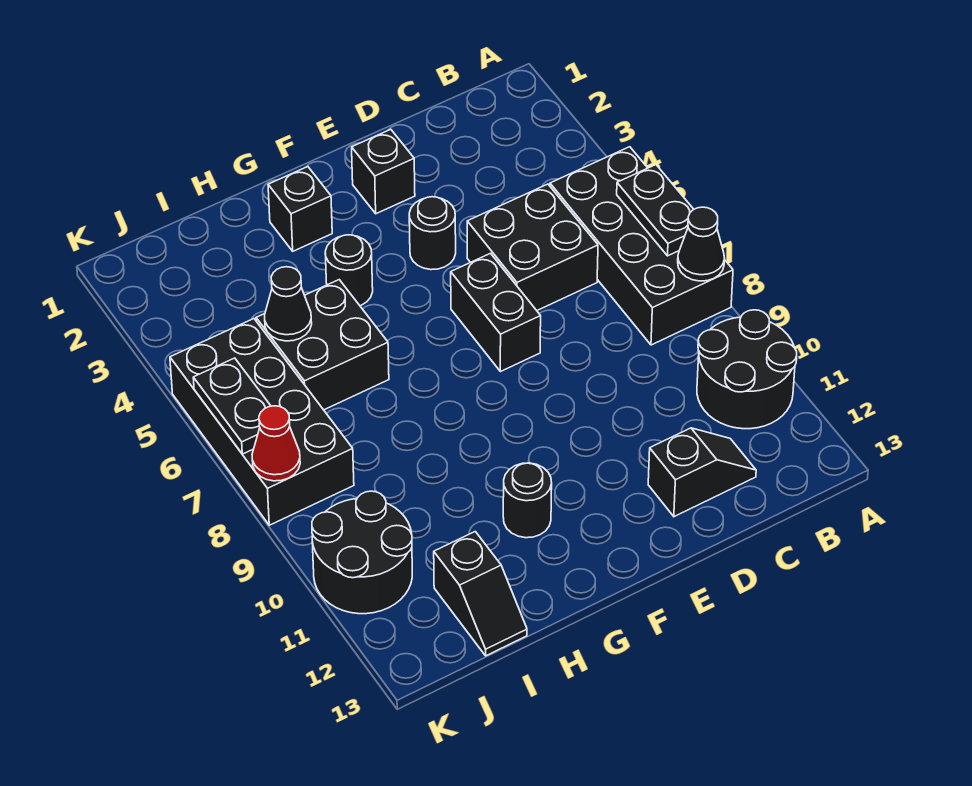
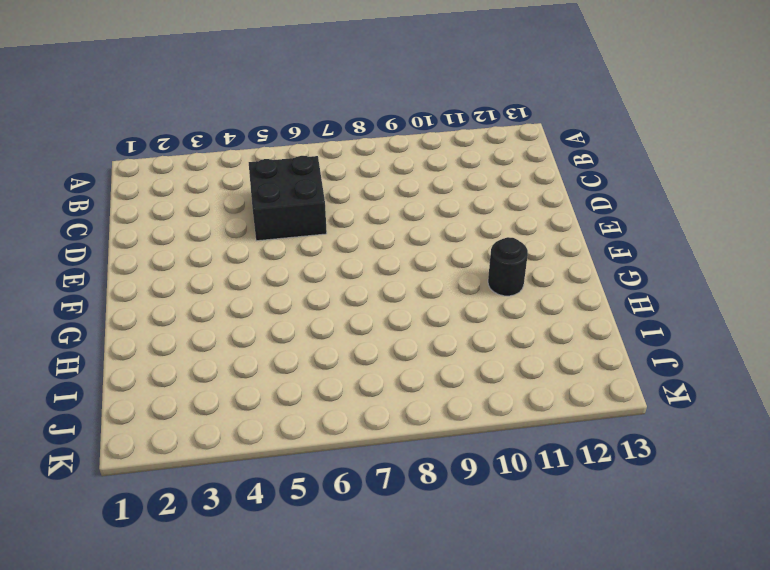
none -> black brick A5:B8 level 1
none -> black round brick A10:B11 level 1
none -> black slope C12:D12 level 1 top D

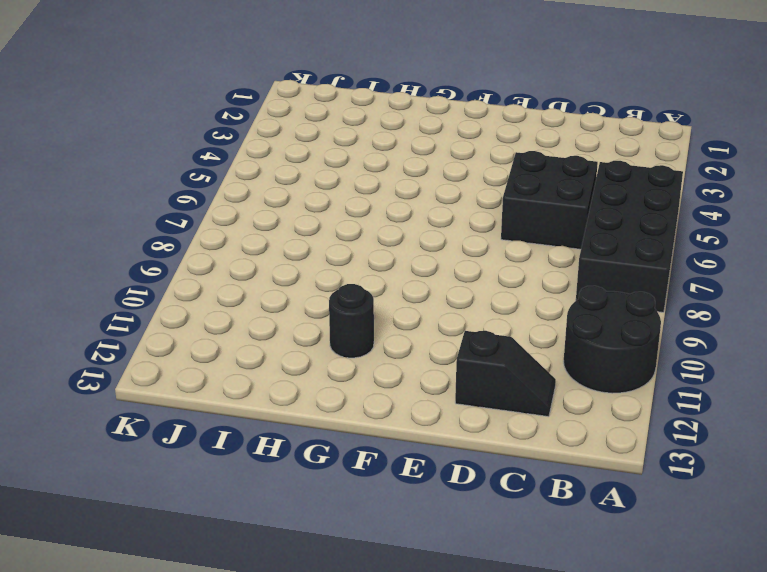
none -> black brick E2 level 1
none -> black round brick E4 level 1
none -> black brick E6:E7 level 1

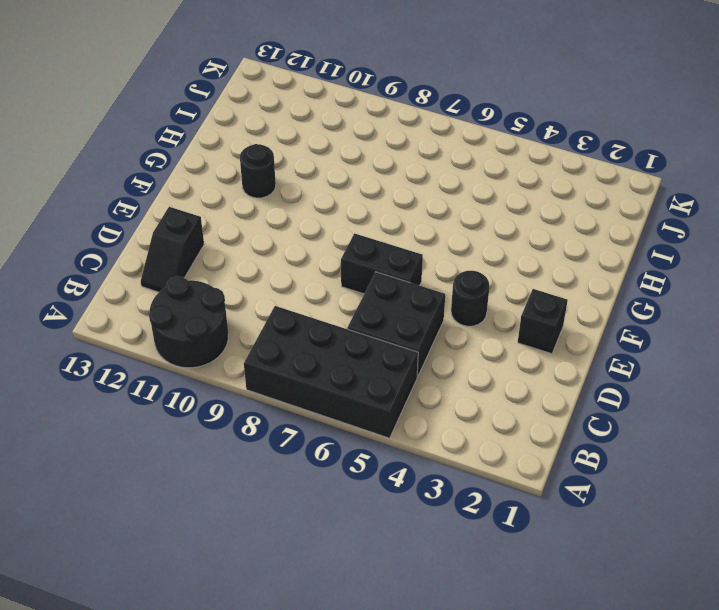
none -> black brick G2 level 1
none -> black round brick G4 level 1
none -> black brick H5:I6 level 1

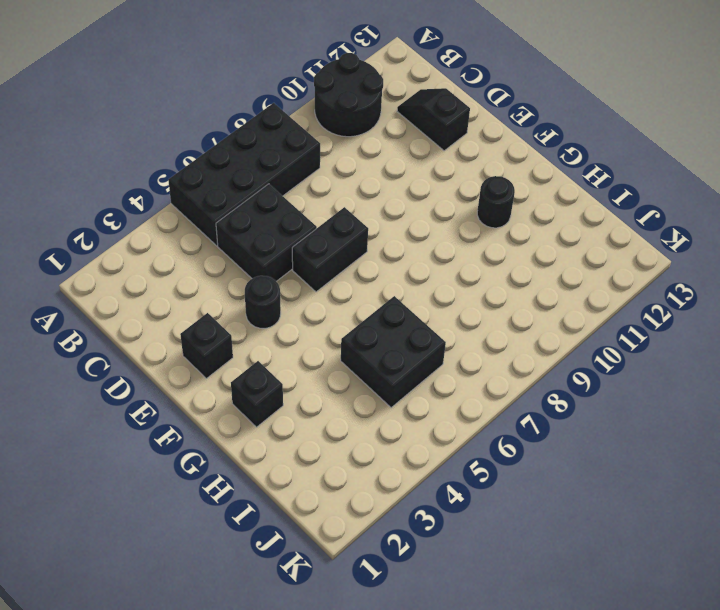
none -> black round brick G4 level 1
none -> black slope I12:I13 level 1 top 12
none -> black brick J5:K8 level 1

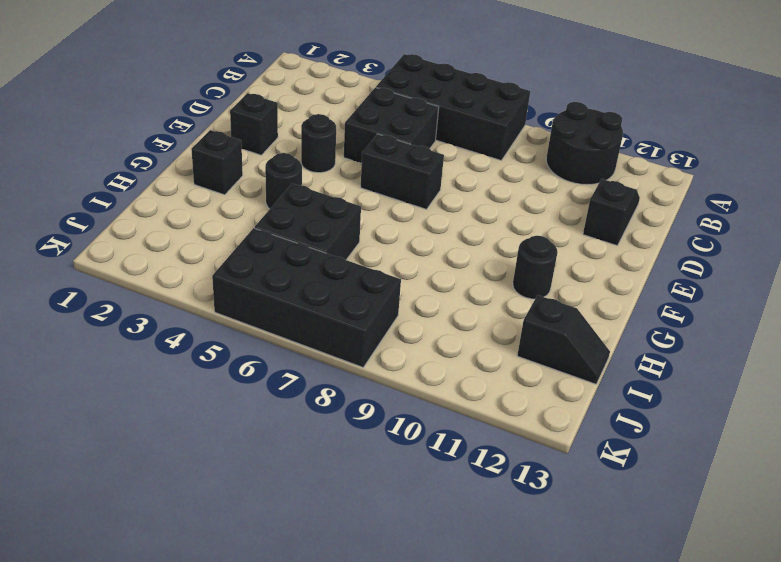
none -> black round brick J10:K11 level 1
none -> black plate A6:A7 level 2
none -> black cone A8 level 2

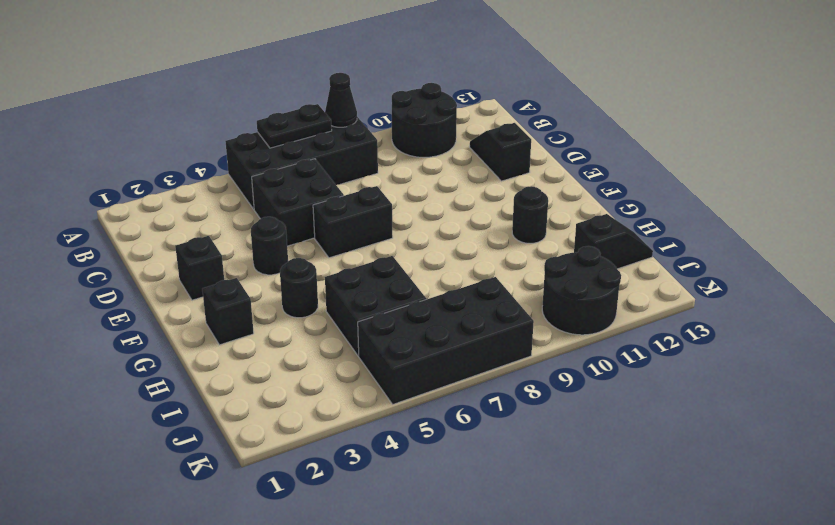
none -> black cone I5 level 2
none -> black plate K6:K7 level 2
none -> red cone K8 level 2

